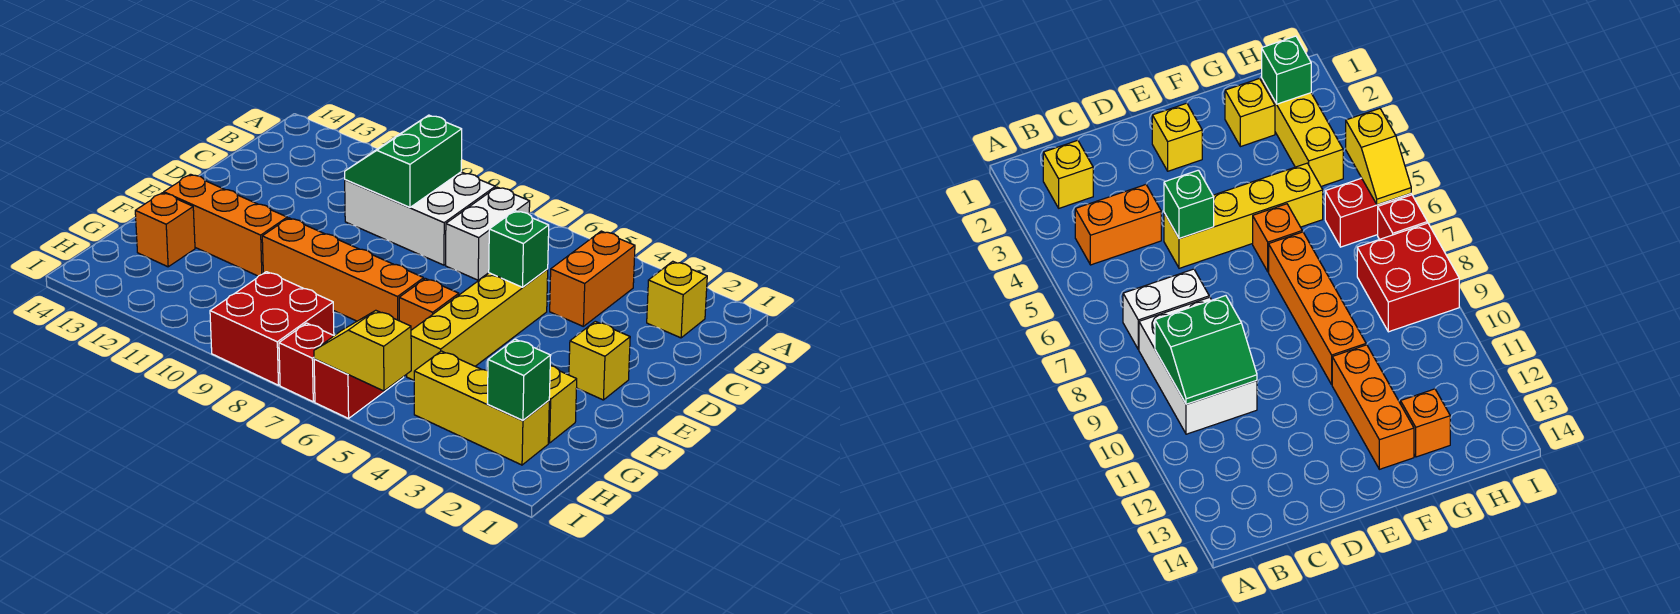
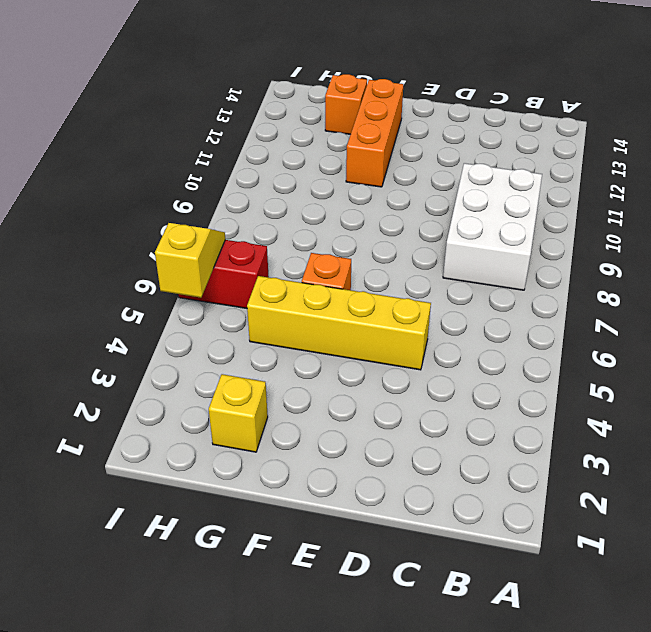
none -> yellow brick B2 level 1
none -> orange brick B4:C4 level 1
none -> white brick B7:C7 level 1

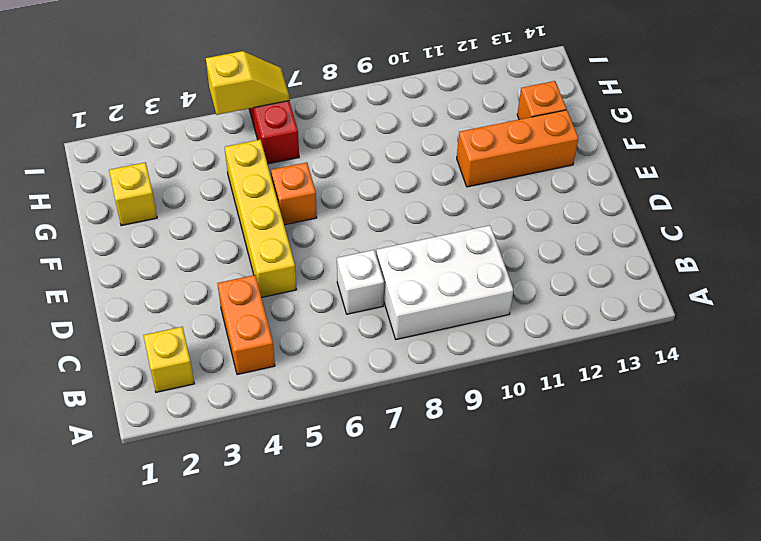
white brick C7 level 1 -> white brick B7:C7 level 1
none -> yellow brick E2 level 1
none -> orange brick F7:F10 level 1
none -> yellow brick H2:H4 level 1

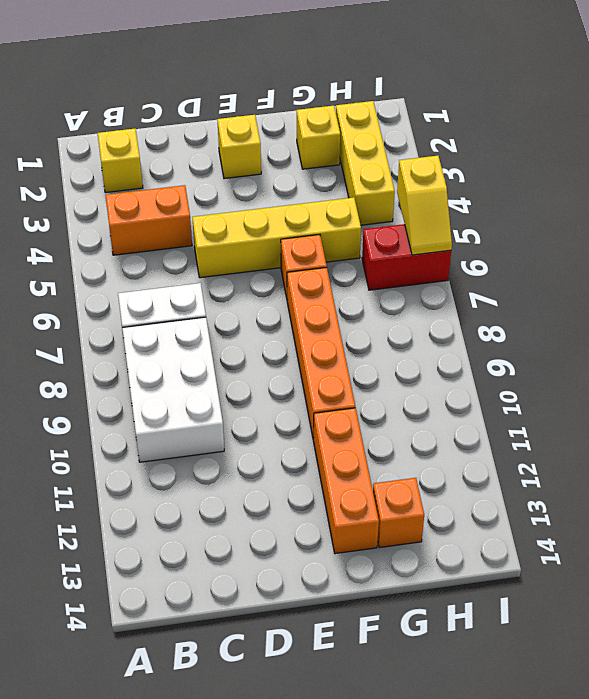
none -> red brick H8:I9 level 1
none -> red brick I7 level 1
none -> green slope B9:C10 level 2 top 9

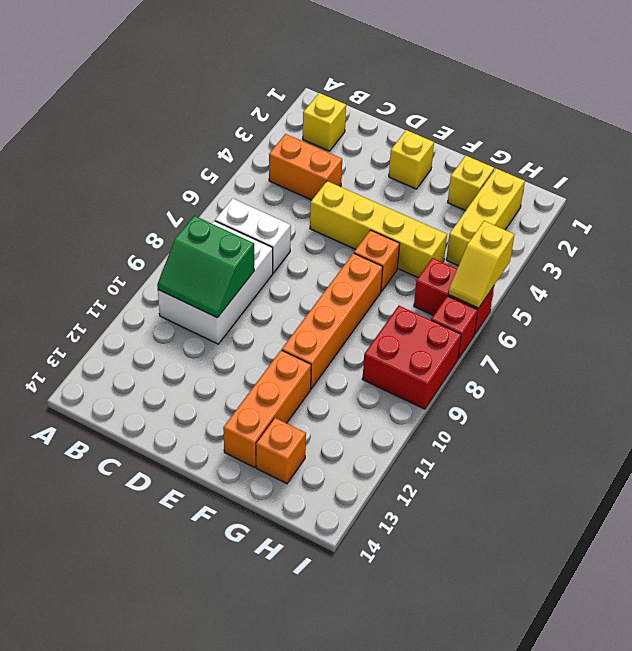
none -> green brick D5 level 2
none -> green brick H2 level 2

